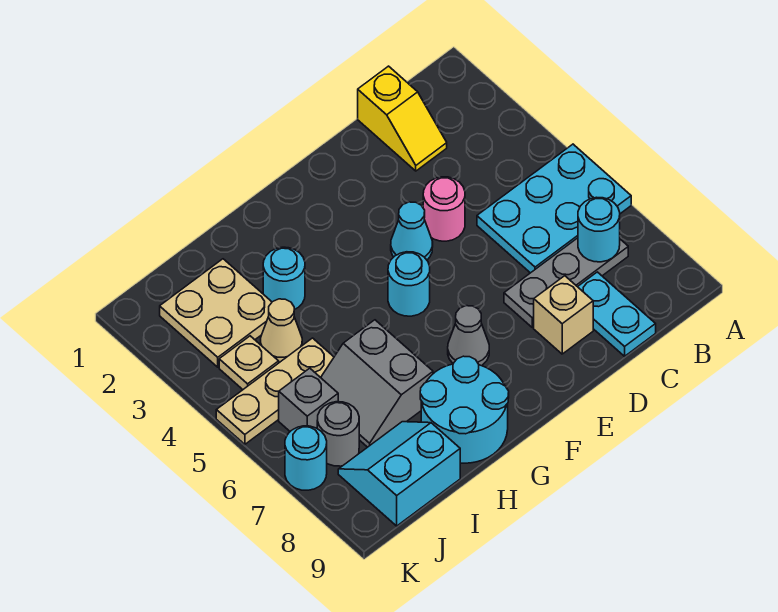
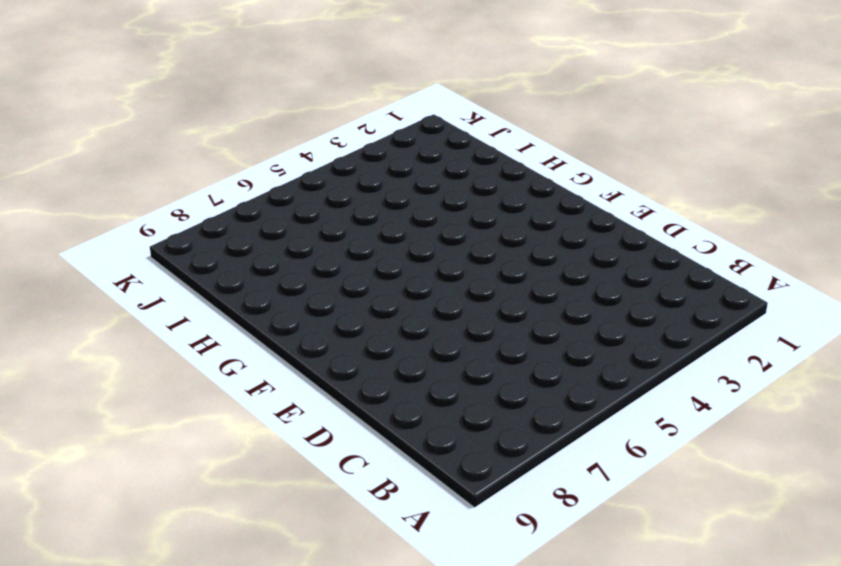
none -> cyan plate A5:C6 level 1
none -> grey plate B7:D7 level 1
none -> yellow slope C1:C2 level 1 top 1

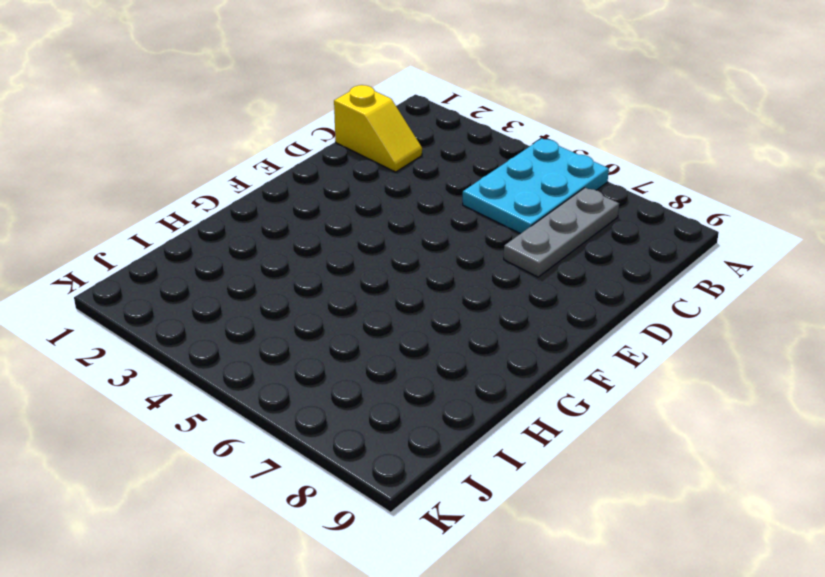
none -> cyan plate C8:C9 level 1
none -> pink round brick D4 level 1
none -> tan brick D8 level 1

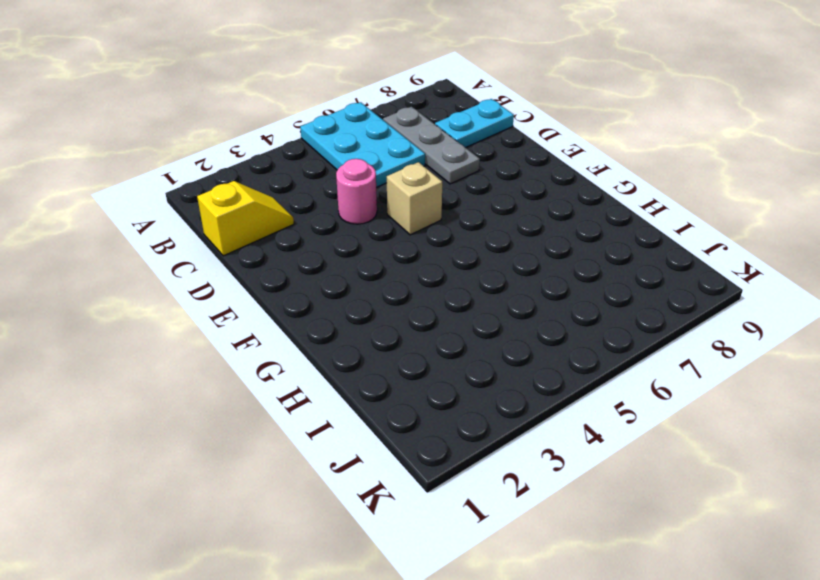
tan brick E5 level 1 -> tan brick D8 level 1
none -> cyan cone E4 level 1
none -> cyan round brick F5 level 1
none -> grey cone F7 level 1

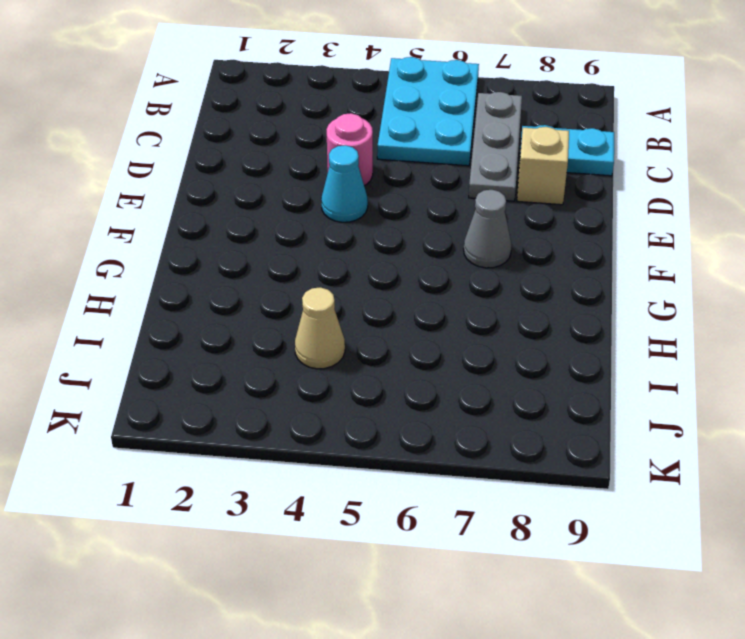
none -> yellow slope C1:C2 level 1 top 1
none -> cyan round brick F5 level 1
none -> cyan round brick G8:H9 level 1

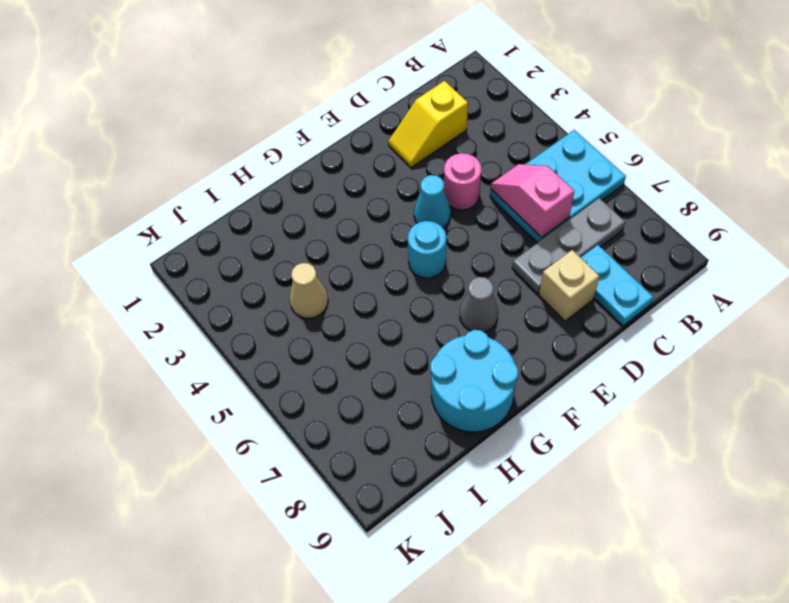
yellow slope C2:D2 level 1 top C -> yellow slope C1:C2 level 1 top 1
pink slope C5:C6 level 2 top 6 -> none
none -> cyan round brick H3 level 1
none -> grey slope H6:I7 level 1 top H
none -> tan plate I2:J3 level 1

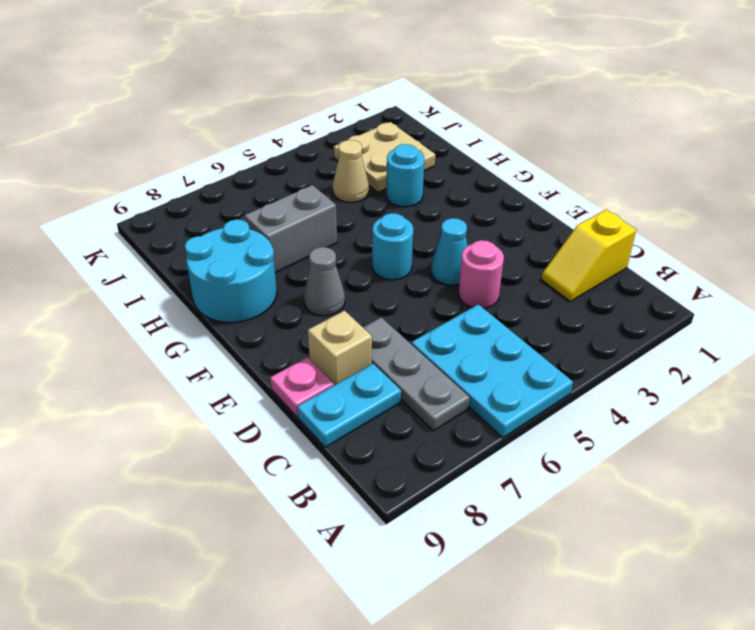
pink plate D9 level 1 -> none
none -> tan plate I5:K5 level 1
none -> cyan slope I8:J9 level 1 top 9
none -> tan plate J4 level 1

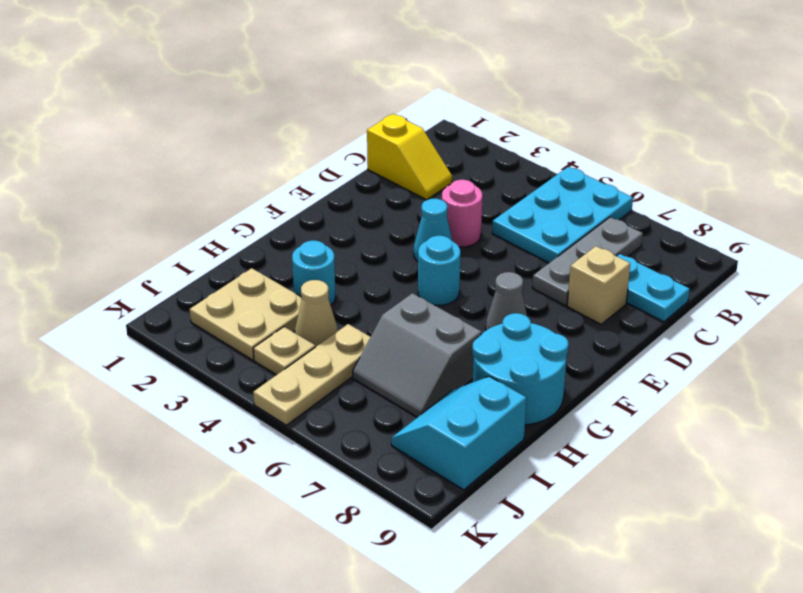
none -> grey brick J6 level 1
none -> grey round brick J7 level 1
none -> cyan round brick K7 level 1

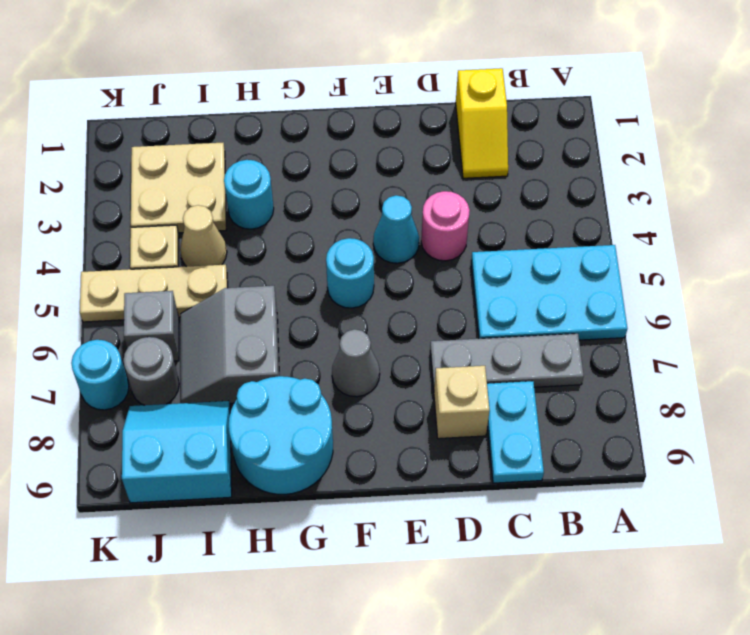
none -> cyan round brick B7 level 2

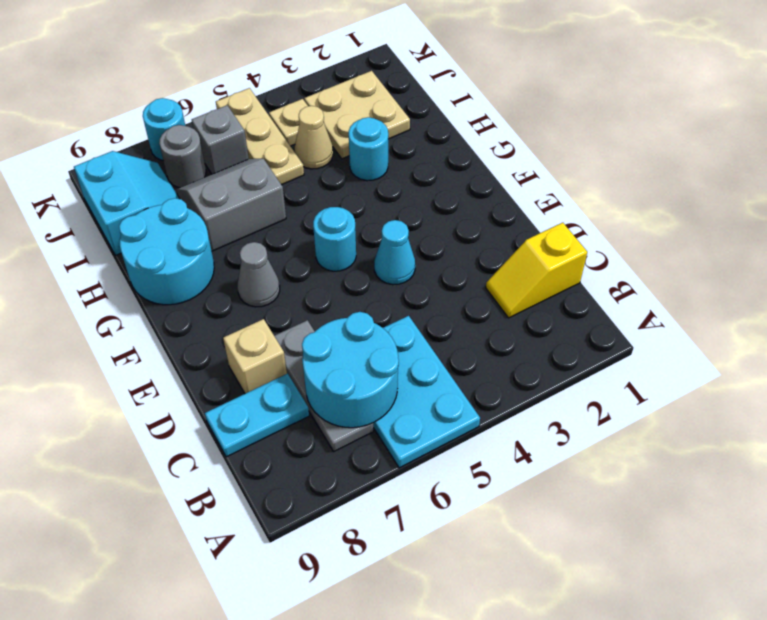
cyan round brick B6:C7 level 2 -> cyan round brick B7 level 2
none -> pink round brick D4 level 1

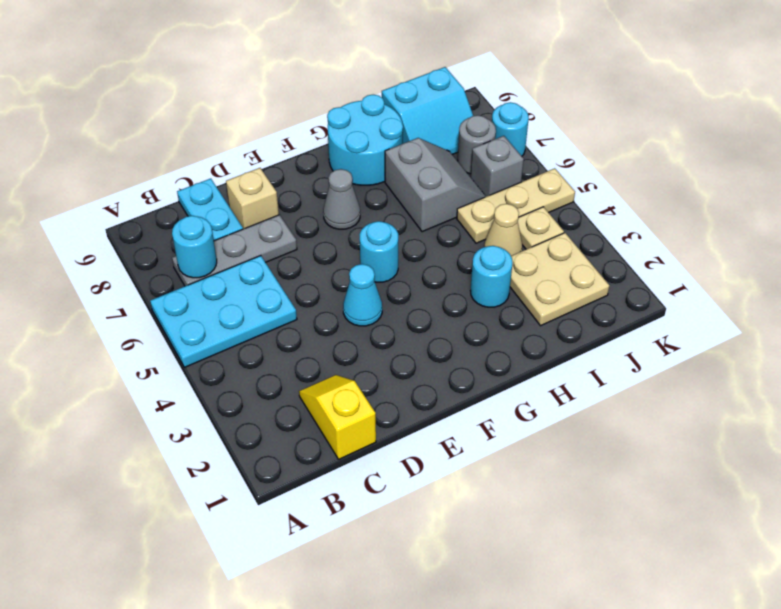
none -> pink round brick D4 level 1

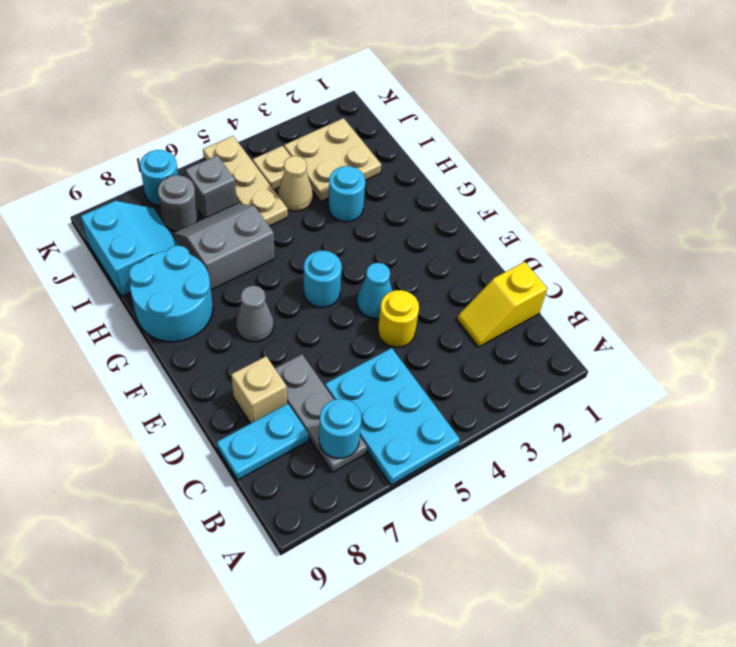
yellow round brick D4 level 1 -> pink round brick D4 level 1

